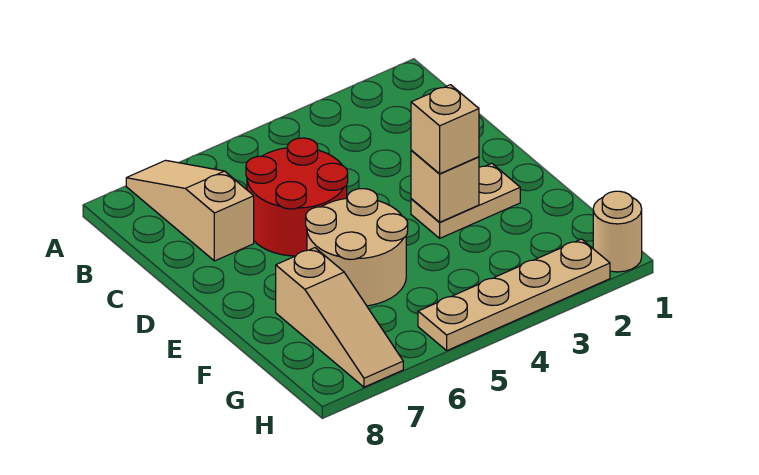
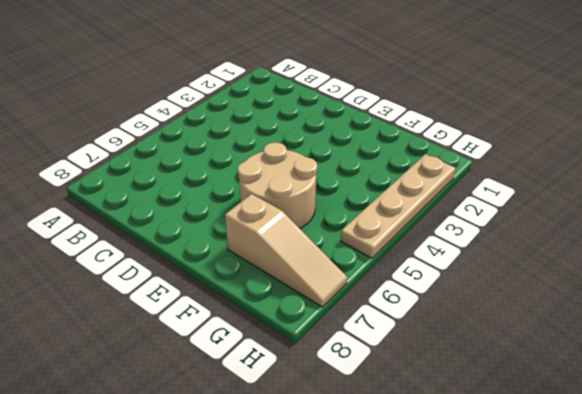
none -> tan slope A7:C7 level 1 top C
none -> red round brick C5:D6 level 1

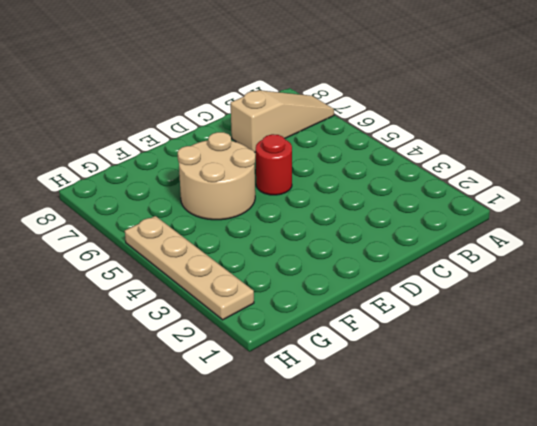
red round brick D5 level 1 -> red round brick C5:D6 level 1
none -> tan plate E2:E3 level 1
none -> tan slope F7:H7 level 1 top F

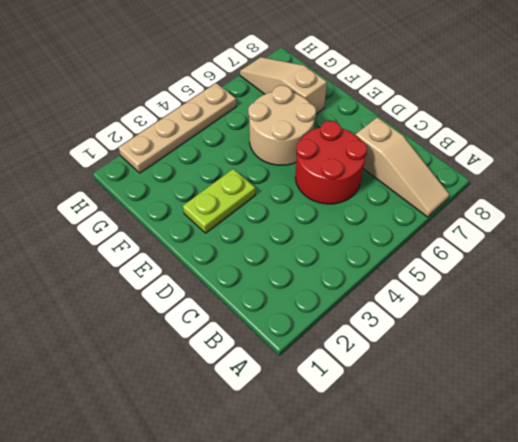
lime plate E2:E3 level 1 -> tan plate E2:E3 level 1
none -> tan round brick H1 level 1
none -> tan brick E3 level 2

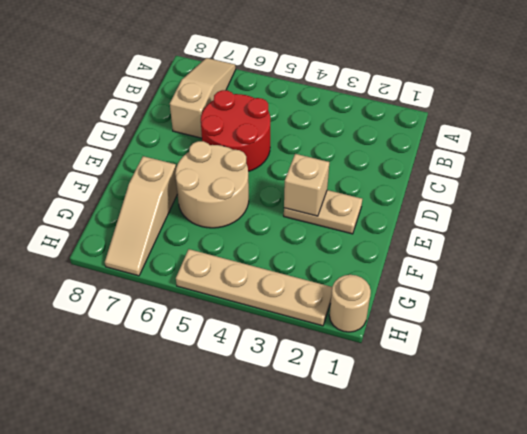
none -> tan brick E3 level 3

